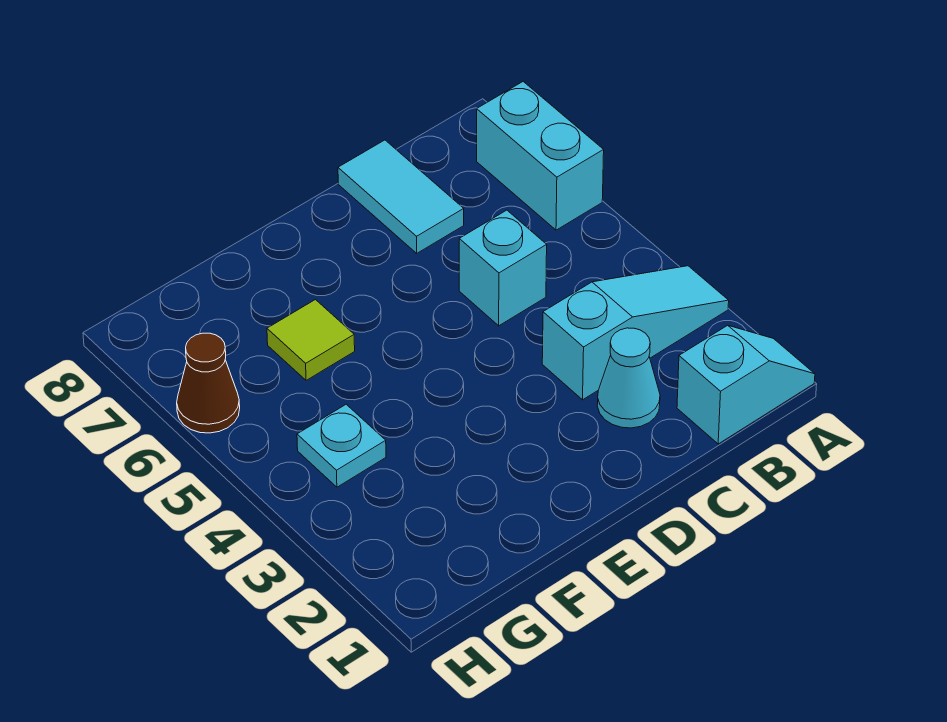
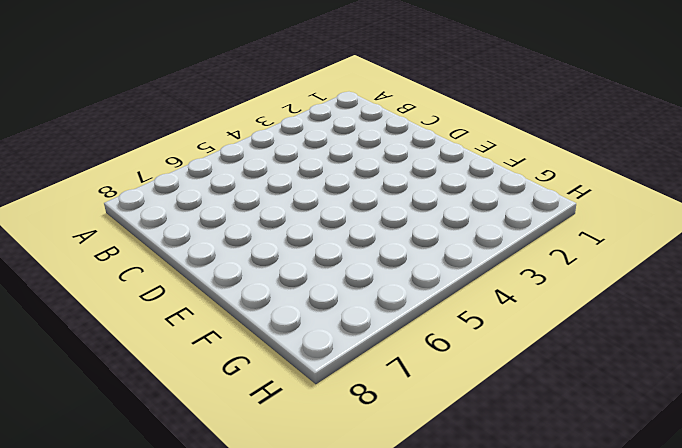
none -> cyan slope A1:B1 level 1 top B
none -> cyan slope A3:C3 level 1 top C

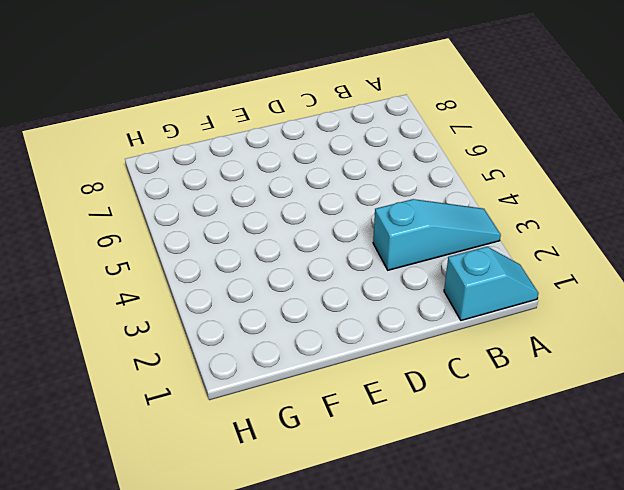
none -> cyan brick A6:A7 level 1
none -> cyan cone C2 level 1

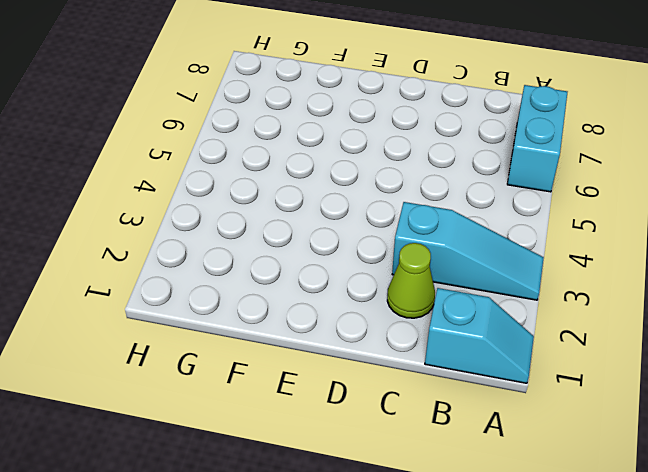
lime cone C2 level 1 -> cyan cone C2 level 1
none -> cyan brick C5 level 1
none -> cyan tile C7:C8 level 1

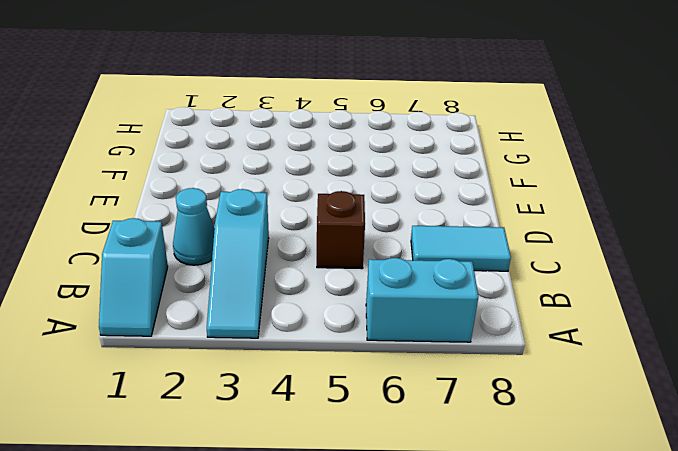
brown brick C5 level 1 -> cyan brick C5 level 1
none -> lime tile F6 level 1
none -> cyan plate G4 level 1

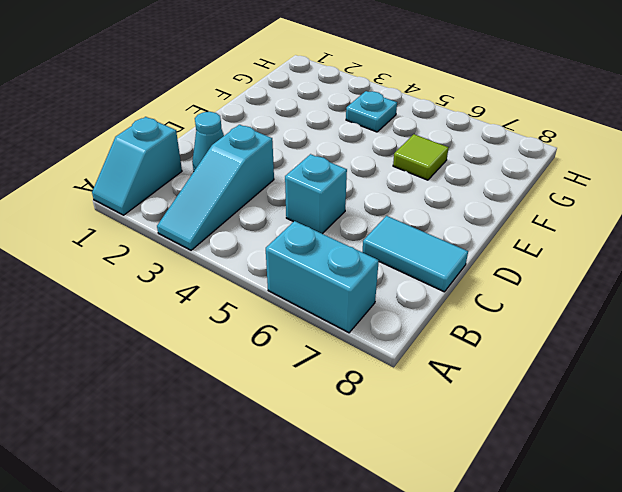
none -> brown cone H6 level 1

